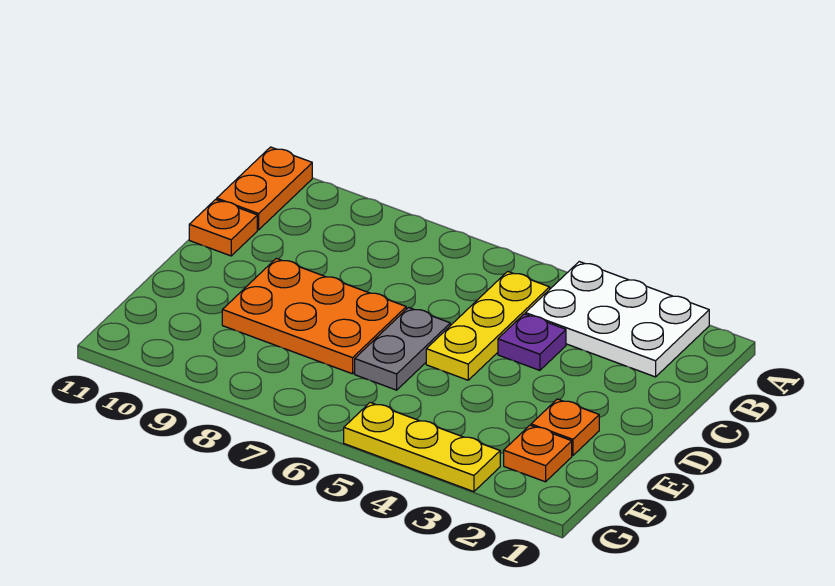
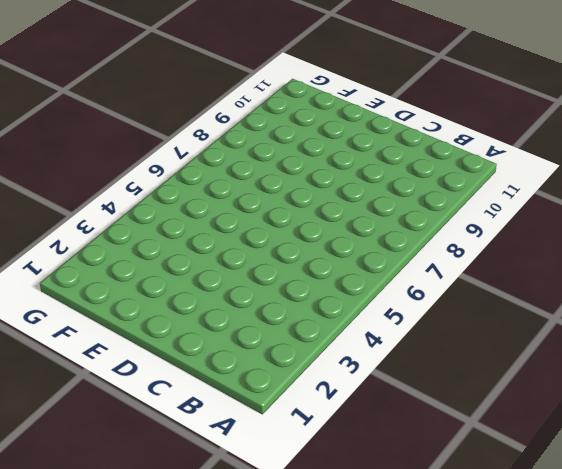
none -> white plate A2:B4 level 1
none -> orange plate A11:B11 level 1

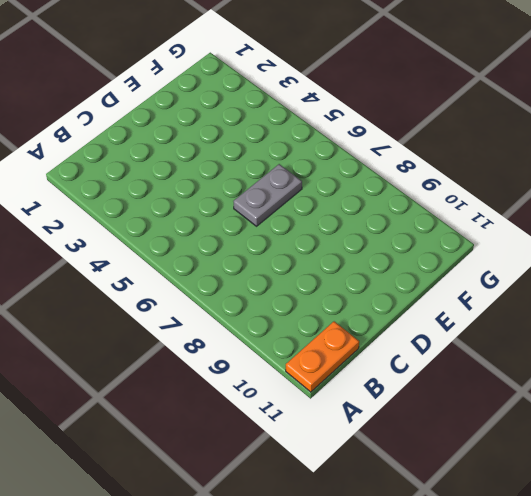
none -> white plate A2:B4 level 1
none -> yellow plate B5:D5 level 1

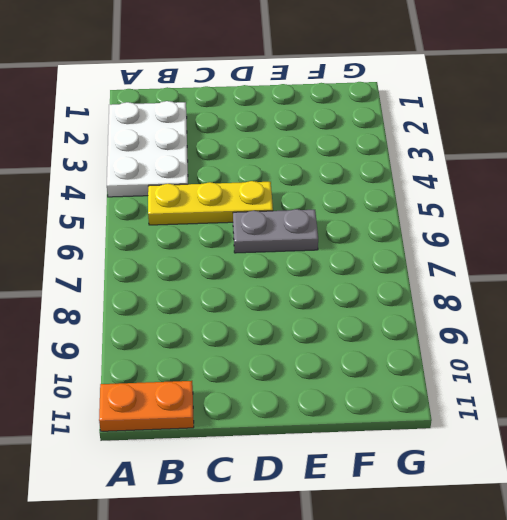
none -> purple plate C4 level 1
none -> orange plate C11 level 1

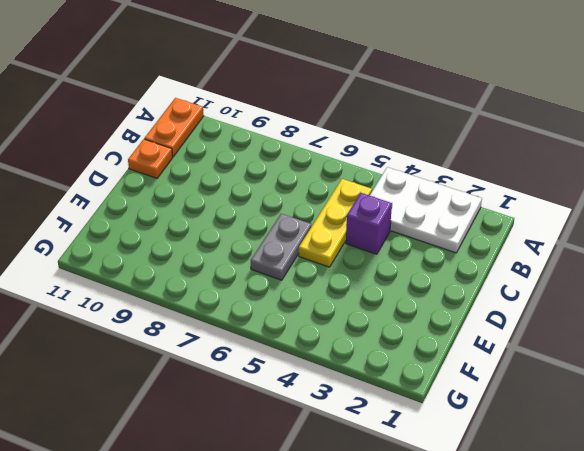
purple brick C4 level 1 -> purple plate C4 level 1
none -> orange plate D7:E9 level 1
none -> orange plate E2 level 1

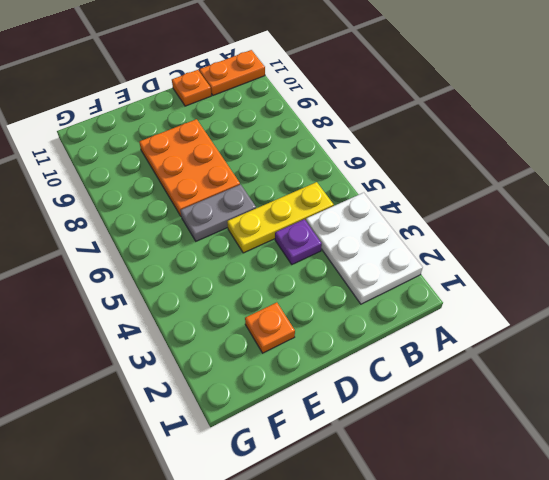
none -> orange plate F2 level 1
none -> yellow plate G3:G5 level 1

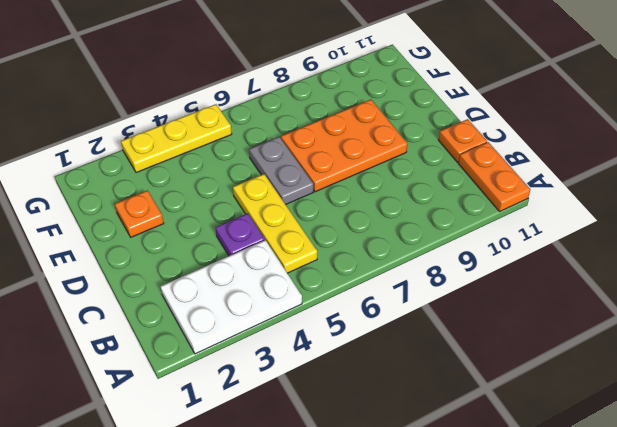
none -> orange plate F2 level 1

